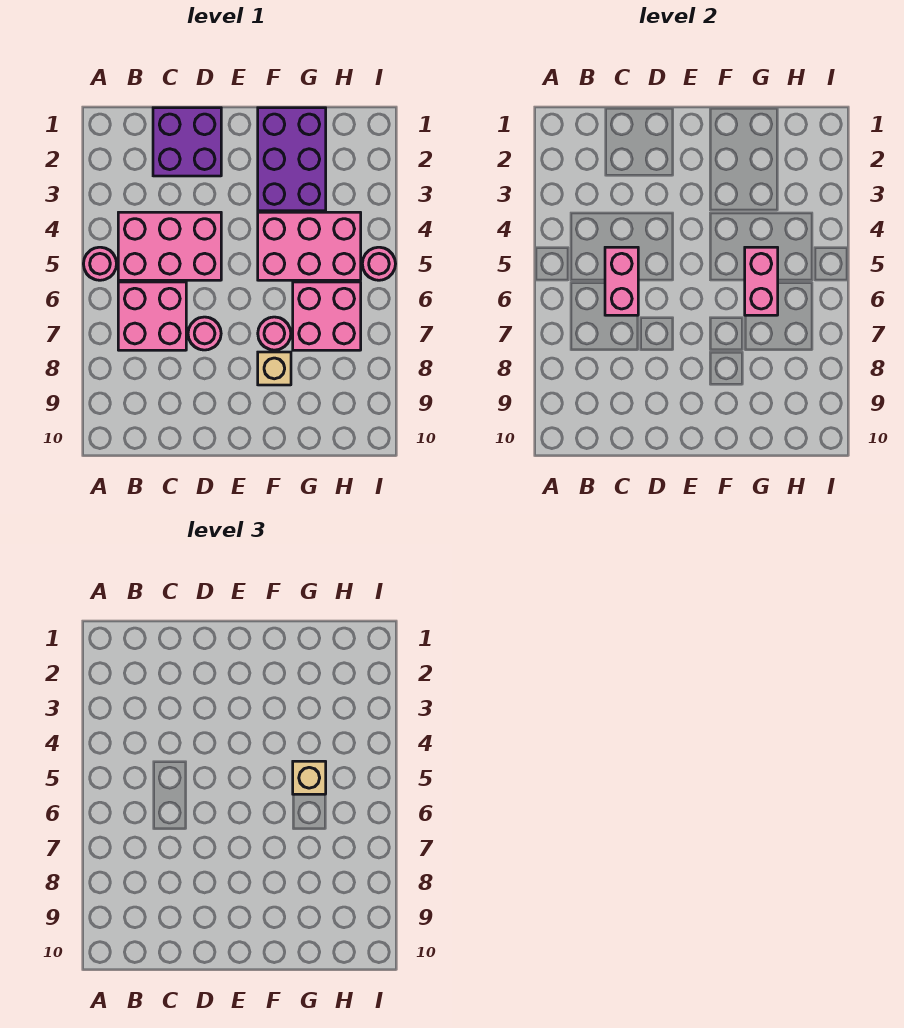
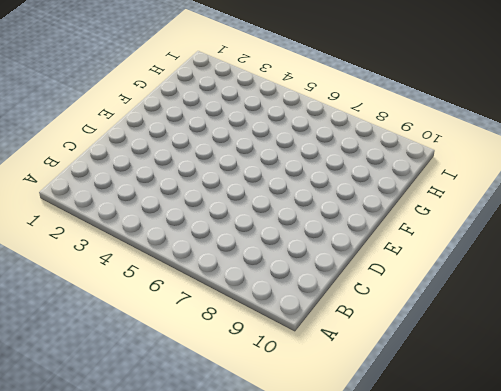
none -> pink round brick A5 level 1
none -> pink brick B4:D5 level 1
none -> pink brick B6:C7 level 1

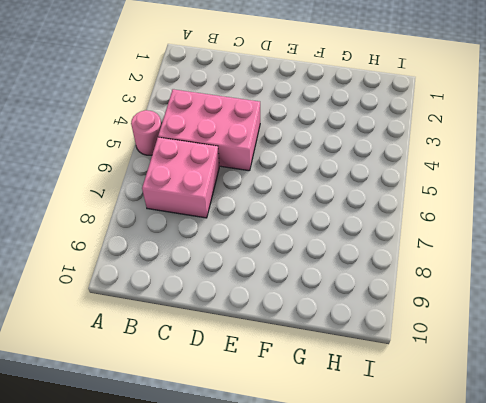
none -> purple brick C1:D2 level 1
none -> pink round brick D7 level 1
none -> purple brick F1:G3 level 1

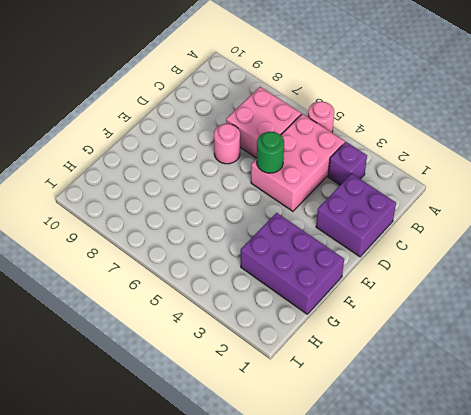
purple brick B3 level 1 -> none
green round brick D5 level 2 -> none
none -> pink brick F4:H5 level 1
none -> pink round brick F7 level 1
none -> tan brick F8 level 1

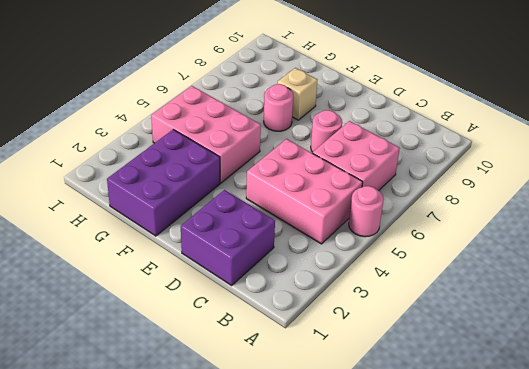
none -> pink brick G6:H7 level 1
none -> pink round brick I5 level 1
none -> pink brick C5:C6 level 2

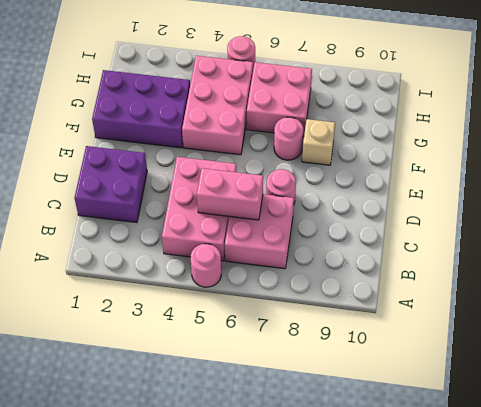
none -> pink brick G5:G6 level 2
none -> tan brick G5 level 3

